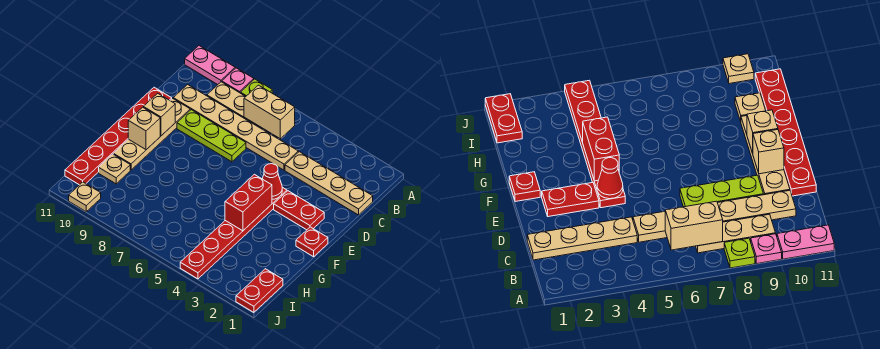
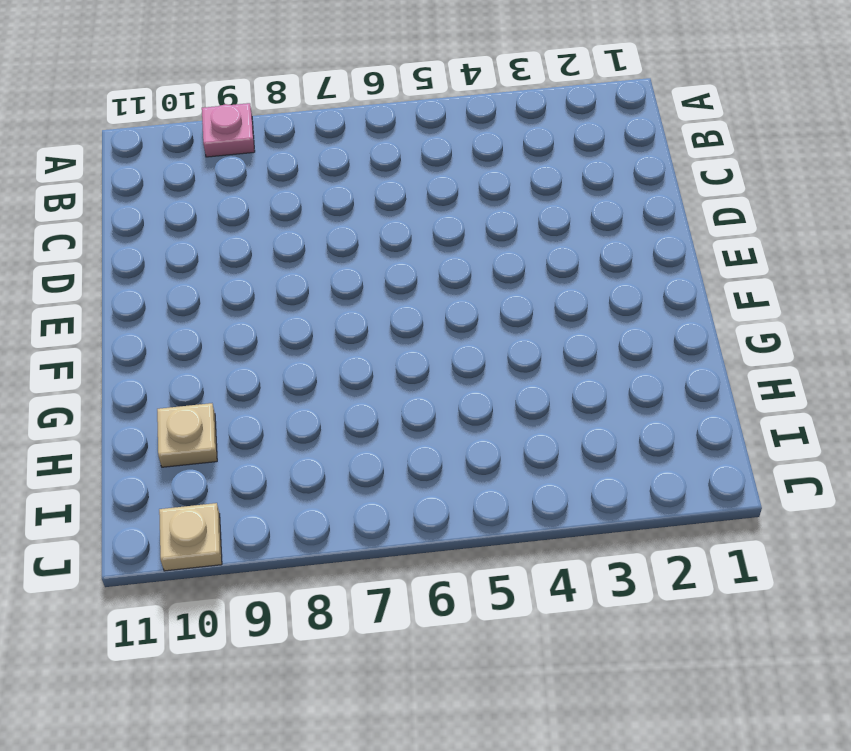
none -> lime plate A8 level 1
none -> pink plate A10:A11 level 1
none -> tan plate B7:B9 level 1

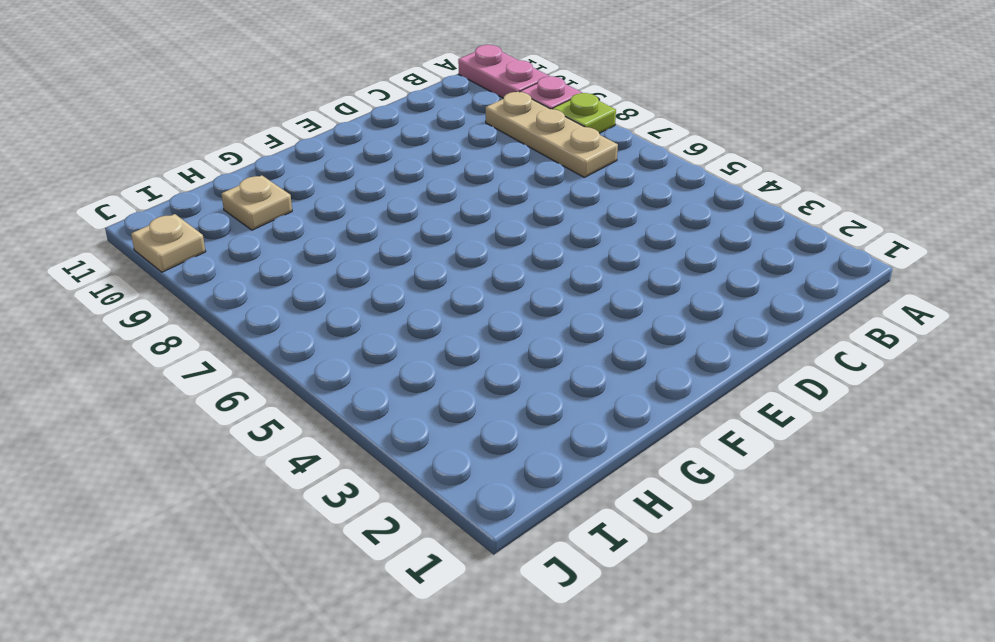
none -> tan plate C1:C4 level 1
none -> tan plate C5:C10 level 1
none -> lime plate D7:D9 level 1

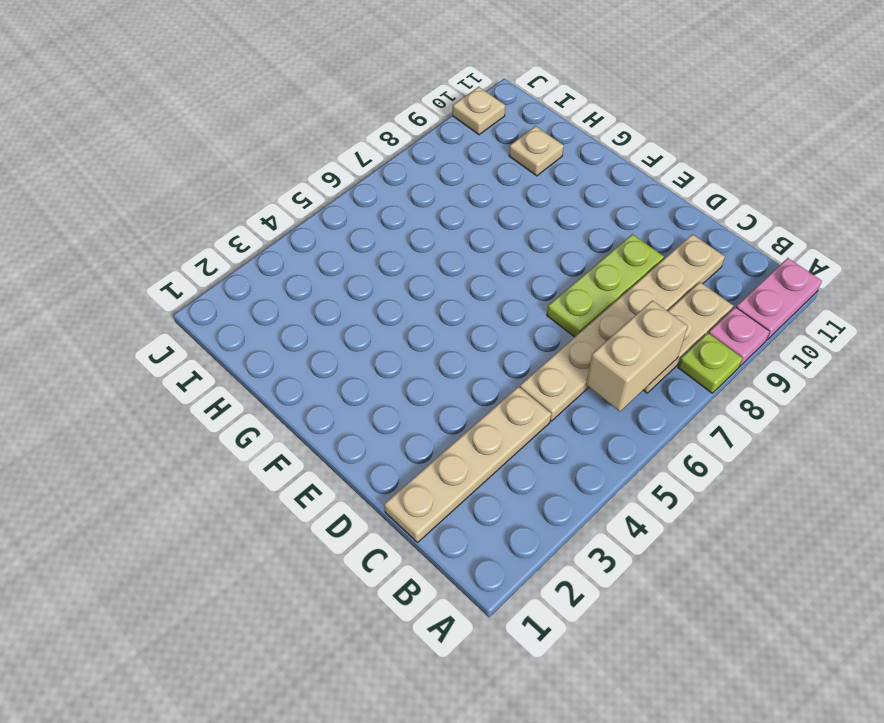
none -> tan plate D10:G10 level 1
none -> red plate D11:I11 level 1
none -> red plate E2:E3 level 1

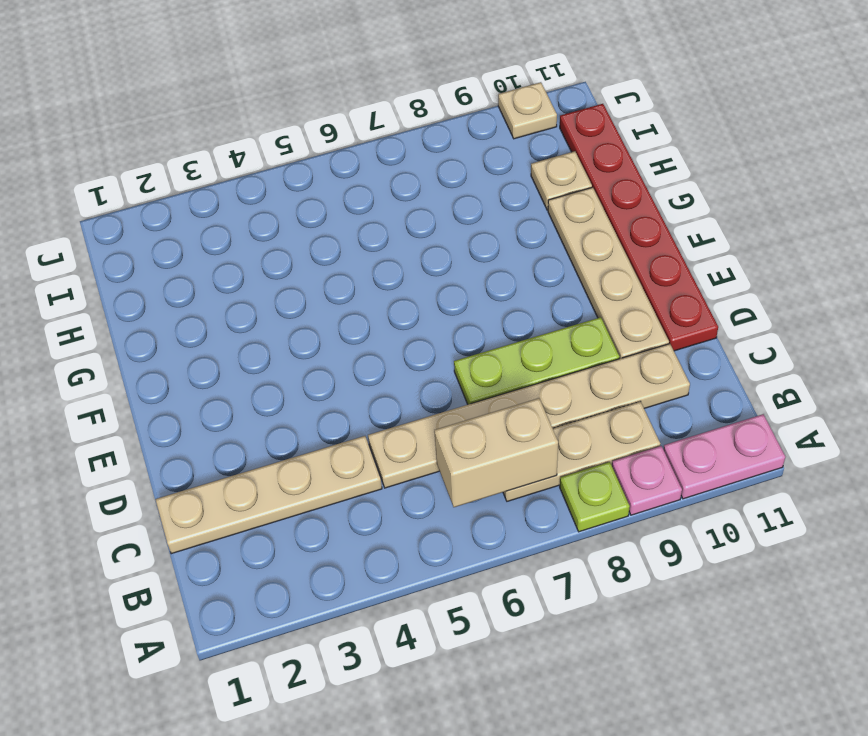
none -> red plate E2:E3 level 1
none -> red plate E4:J4 level 1
none -> red plate F1 level 1

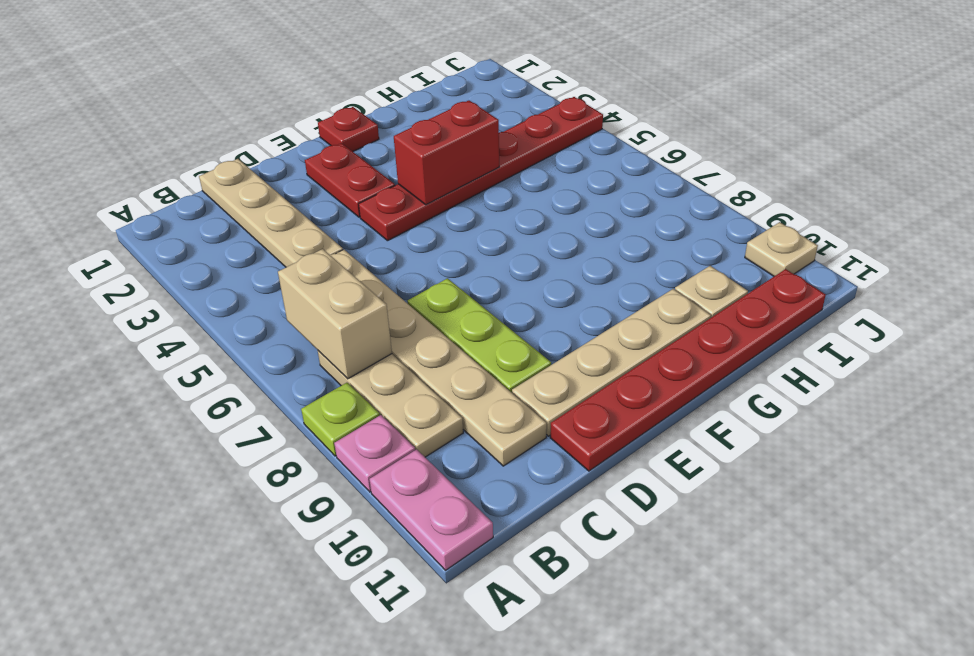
none -> red plate I1:J1 level 1
none -> red cone E4 level 2
none -> tan brick E10 level 2

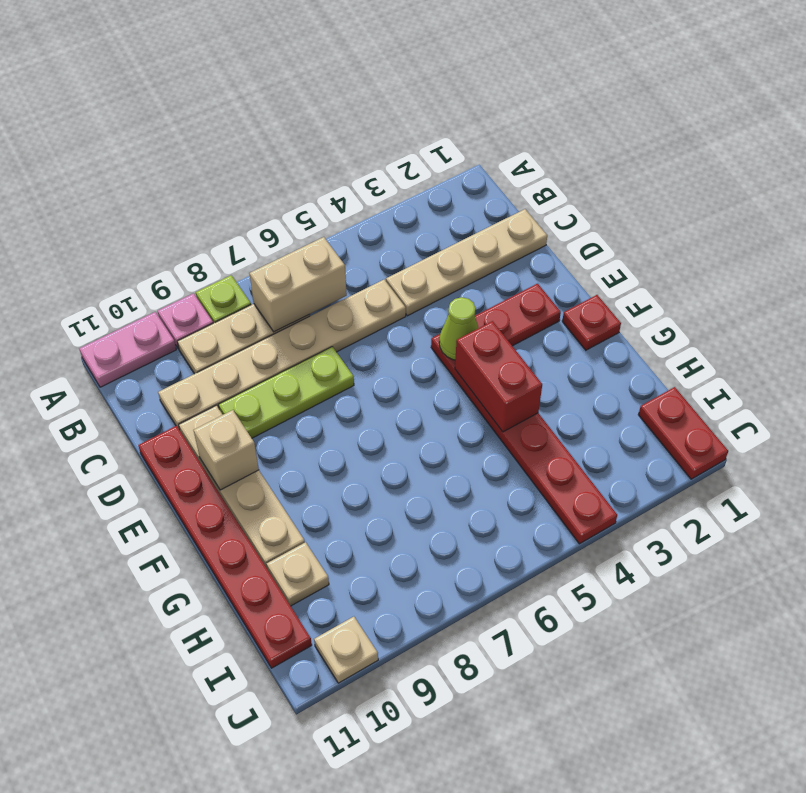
lime cone E4 level 2 -> red cone E4 level 2
none -> tan brick F10 level 2

